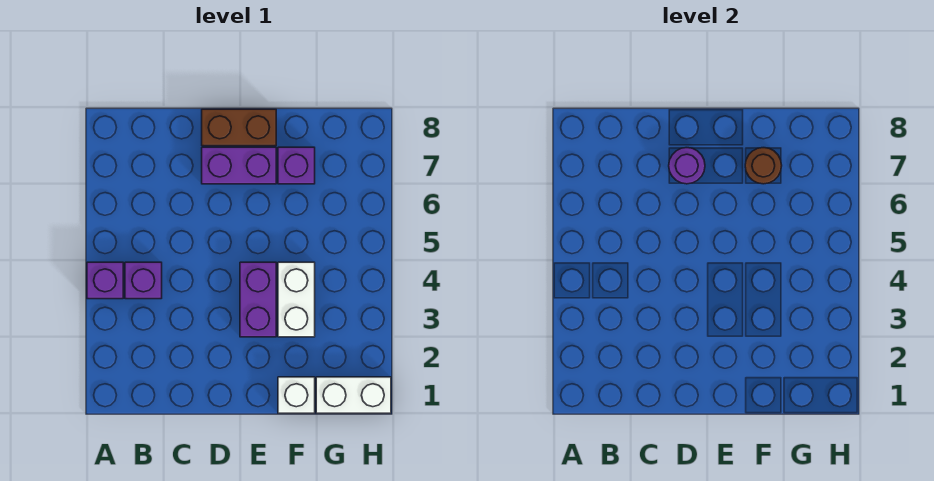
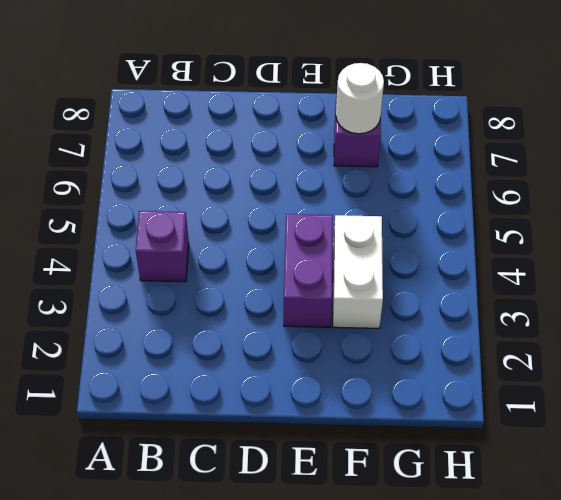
white round brick F7 level 2 -> brown round brick F7 level 2
none -> purple brick A4 level 1
none -> purple brick D7:E7 level 1

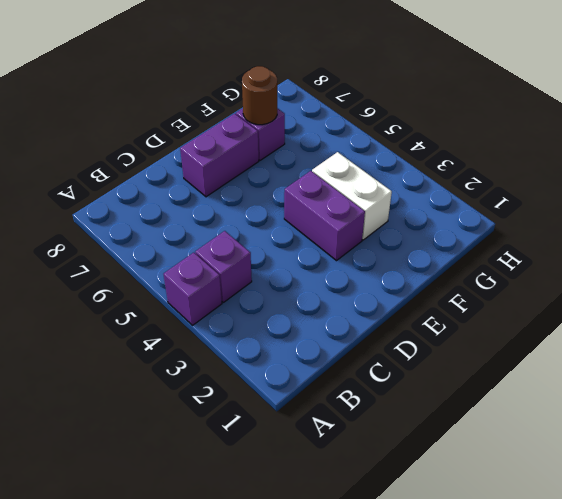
none -> brown brick D8:E8 level 1
none -> white brick F1 level 1

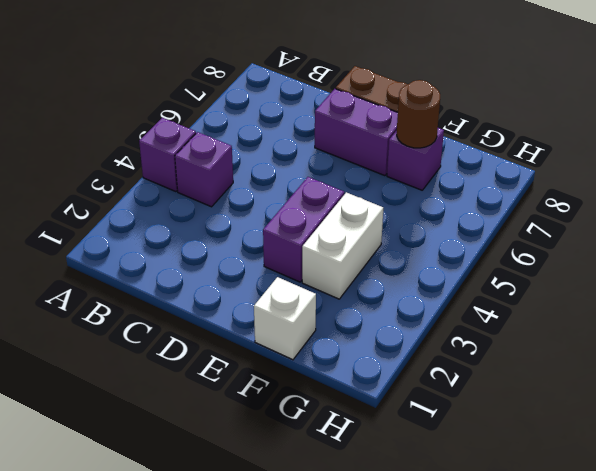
none -> white brick G1:H1 level 1
none -> purple round brick D7 level 2

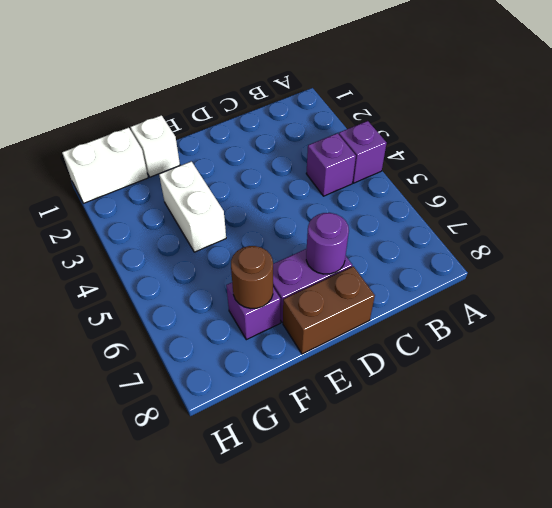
none -> purple brick E3:E4 level 1

